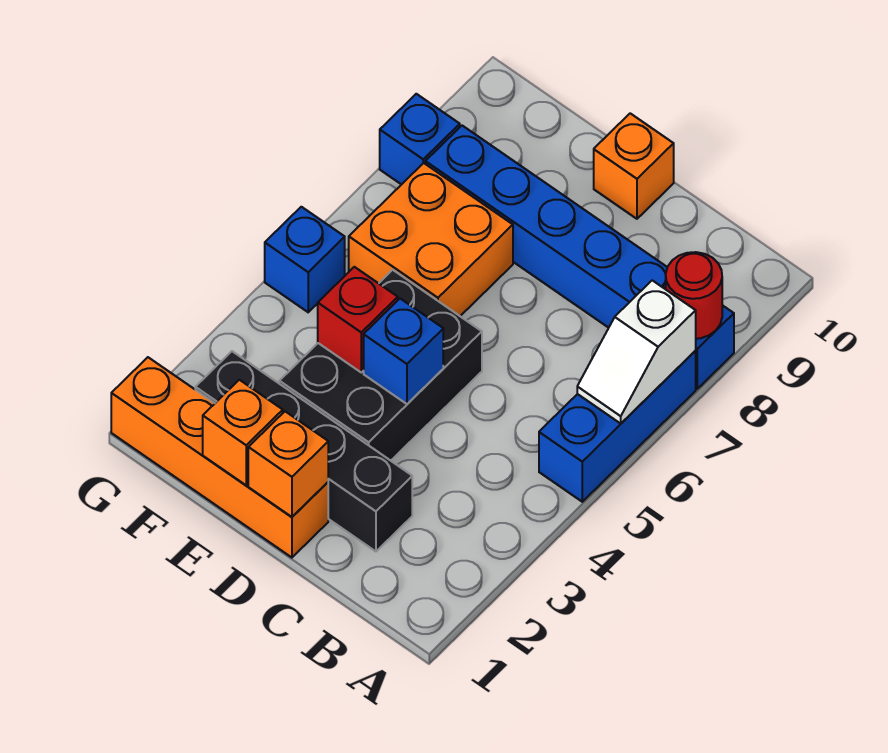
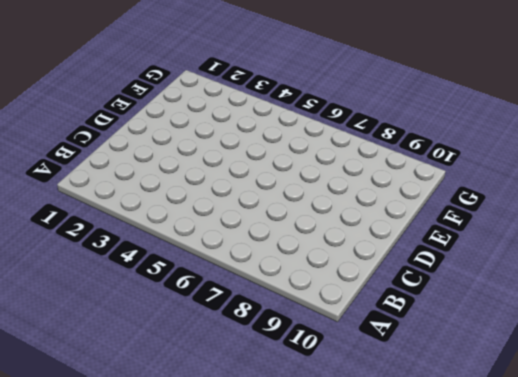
none -> blue brick A5:A7 level 1
none -> blue brick A8:F8 level 1
none -> black brick C2:F2 level 1

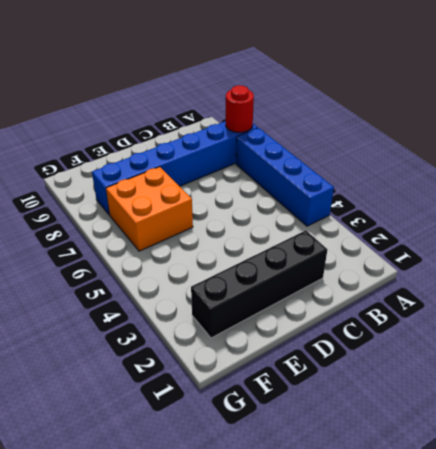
blue brick A4:A7 level 1 -> blue brick A5:A7 level 1
none -> orange brick D1:G1 level 1
none -> black brick D3:E5 level 1
none -> orange brick D10 level 1

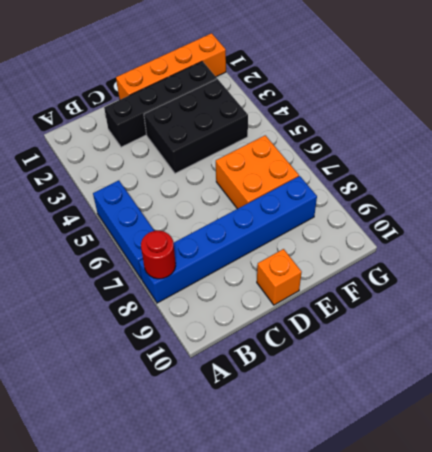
black brick D3:F4 level 1 -> black brick D3:E5 level 1
none -> blue brick G5 level 1
none -> blue brick G8 level 1
none -> white slope A6:A7 level 2 top 7

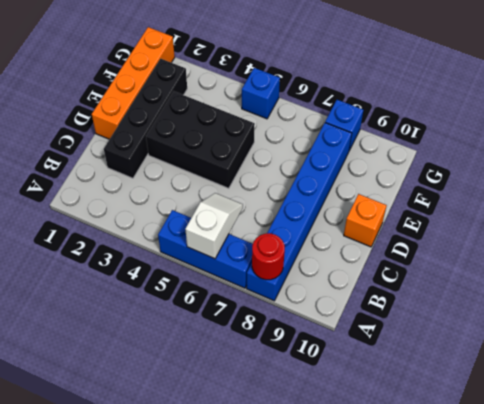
white slope A6:B6 level 2 top A -> white slope A6:A7 level 2 top 7
none -> orange brick E6:F7 level 1
none -> orange brick D1 level 2
none -> blue brick D4 level 2

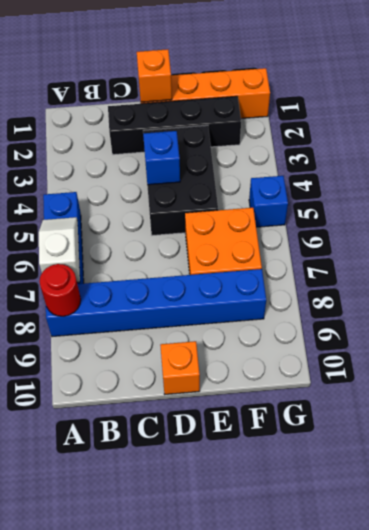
none -> blue brick G8 level 1
none -> orange brick E1 level 2
none -> red brick E4 level 2

